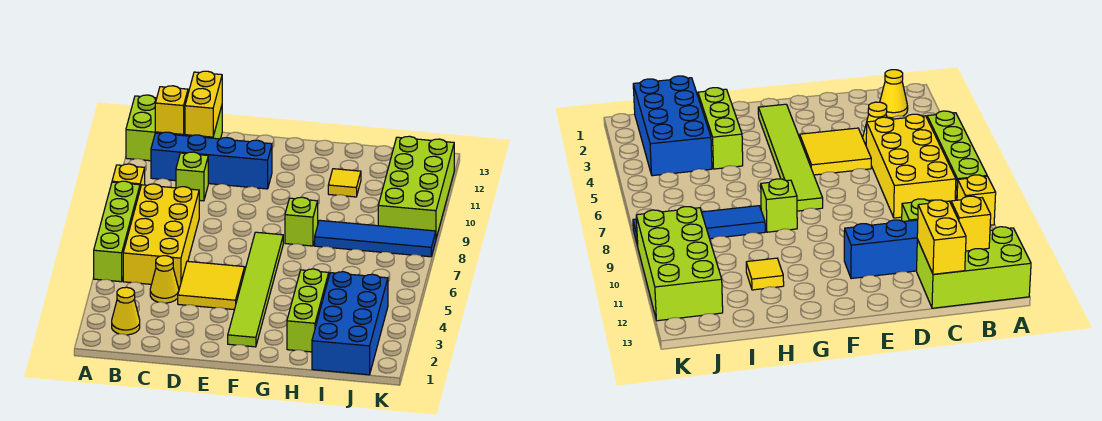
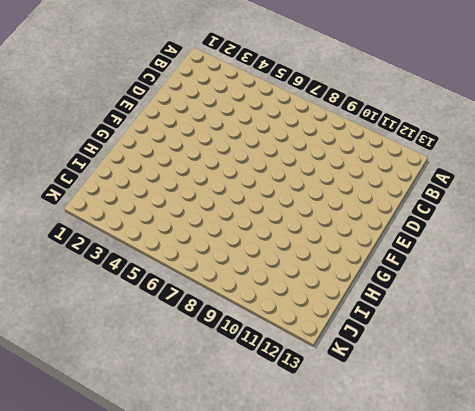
none -> lime brick A5:A8 level 1
none -> yellow brick A9 level 1
none -> lime brick A12:C13 level 1

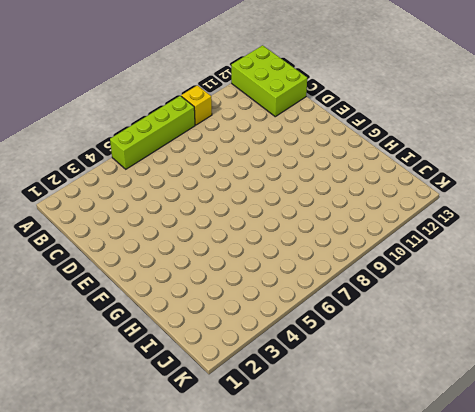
none -> yellow cone B2 level 1
none -> yellow brick B5:C8 level 1
none -> blue brick B11:E11 level 1

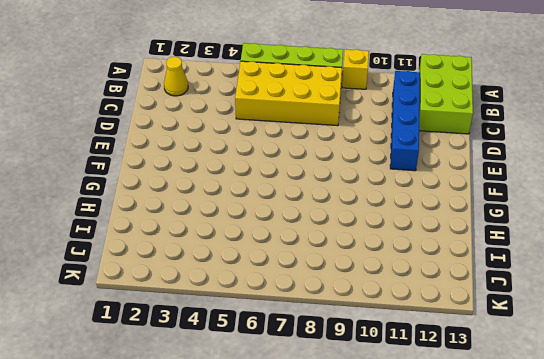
none -> yellow cone C4 level 1
none -> lime brick C10 level 1
none -> yellow tile D4:E5 level 1

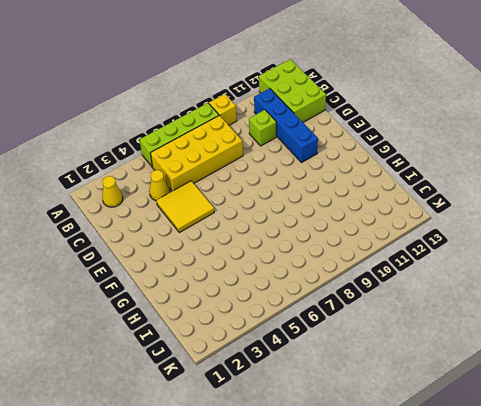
none -> lime tile F2:F7 level 1
none -> lime brick G8 level 1
none -> lime brick H2:H4 level 1

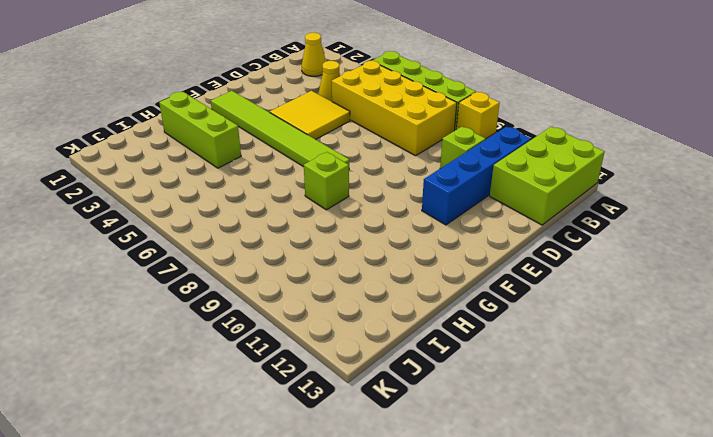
none -> blue tile H8:K8 level 1
none -> yellow tile H11 level 1
none -> blue brick I1:J4 level 1

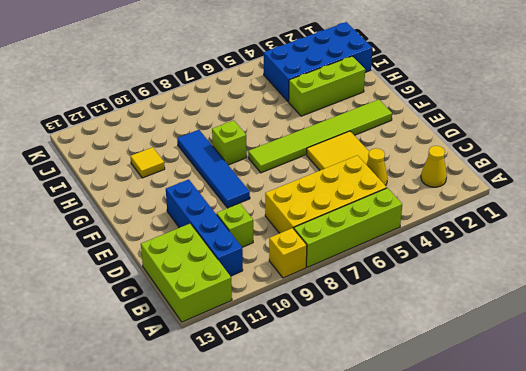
blue tile E9:H9 level 1 -> blue tile H8:K8 level 1
none -> lime brick J9:K12 level 1
none -> yellow brick B12 level 2
none -> yellow brick C12:C13 level 2

